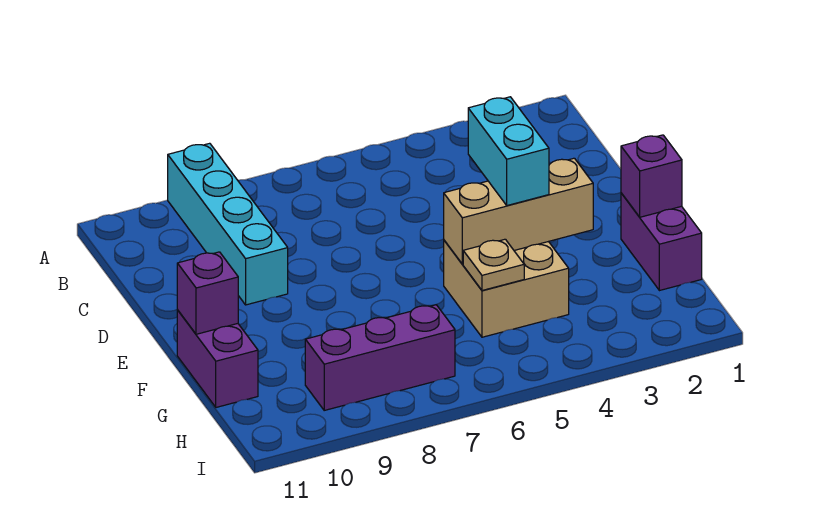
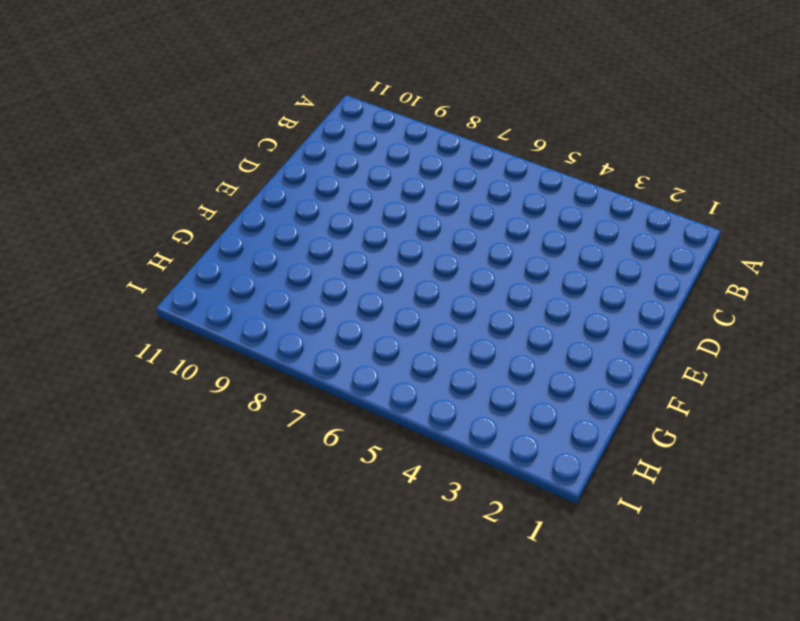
none -> cyan brick A9:D9 level 1
none -> purple brick F1:G1 level 1

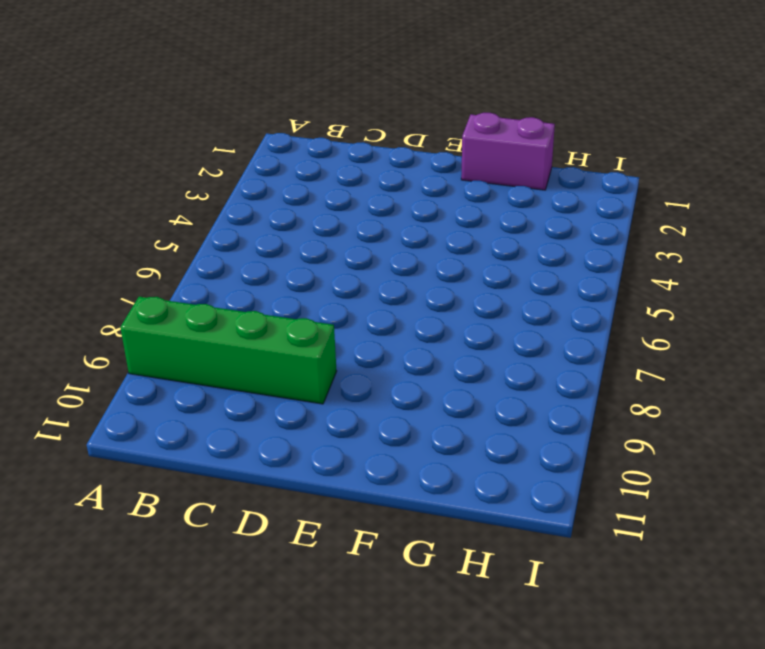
green brick A9:D9 level 1 -> cyan brick A9:D9 level 1
none -> tan brick F4:G5 level 1
none -> purple brick F11:G11 level 1

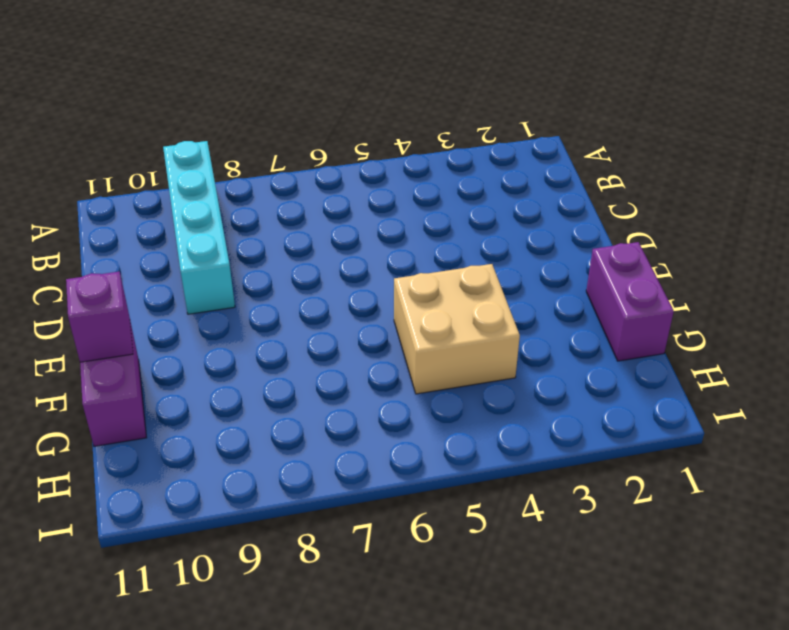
none -> purple brick H7:H9 level 1
none -> purple brick F1 level 2

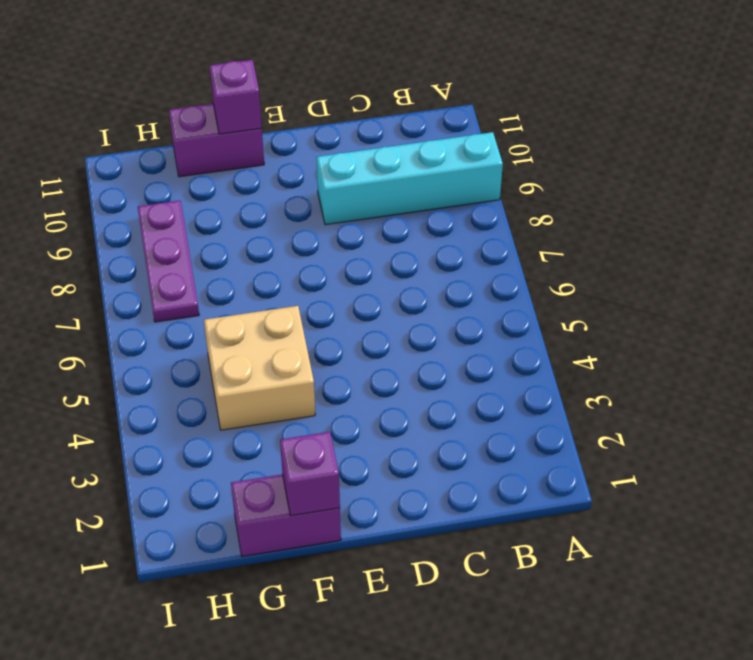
purple plate H7:H9 level 1 -> purple brick H7:H9 level 1
none -> tan brick F3:F5 level 2
none -> tan plate G5 level 2

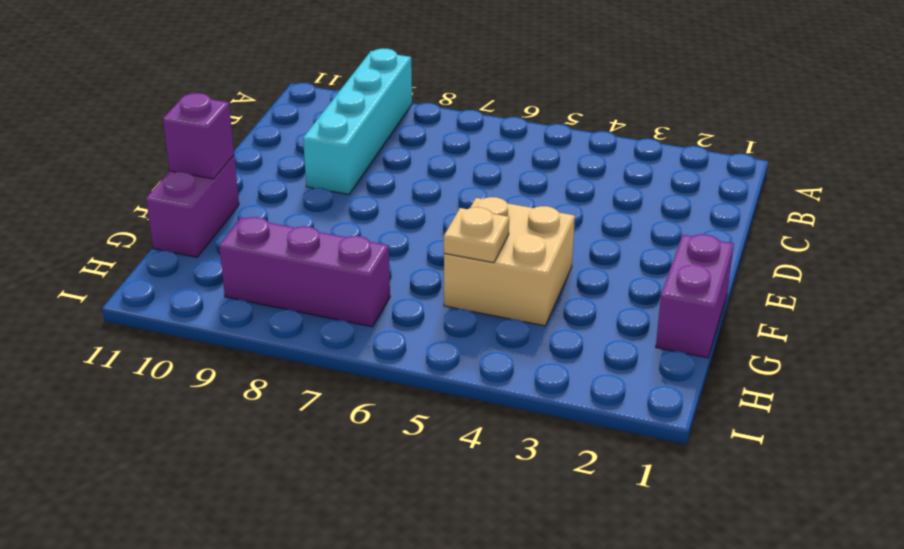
none -> purple brick F1 level 2
none -> tan brick F3:F5 level 2

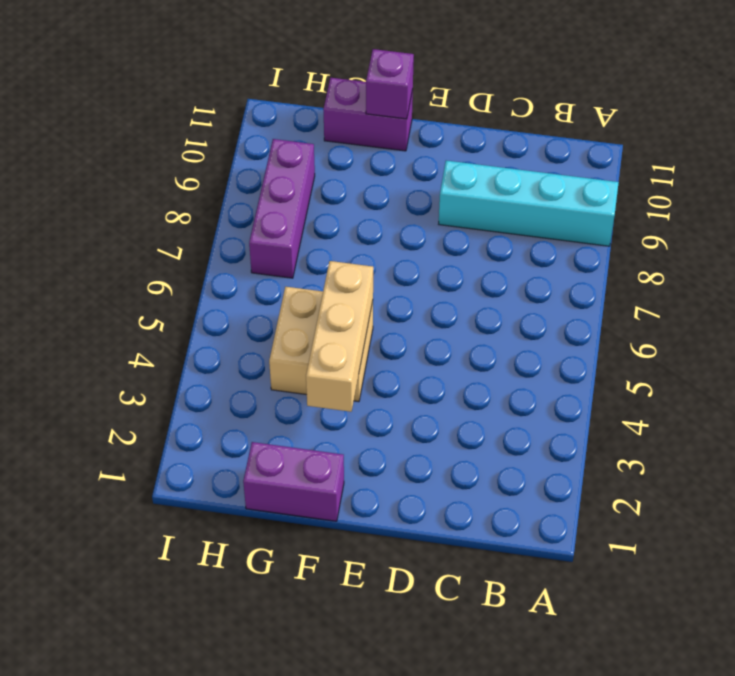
none -> purple brick F1 level 2
none -> tan plate G5 level 2

